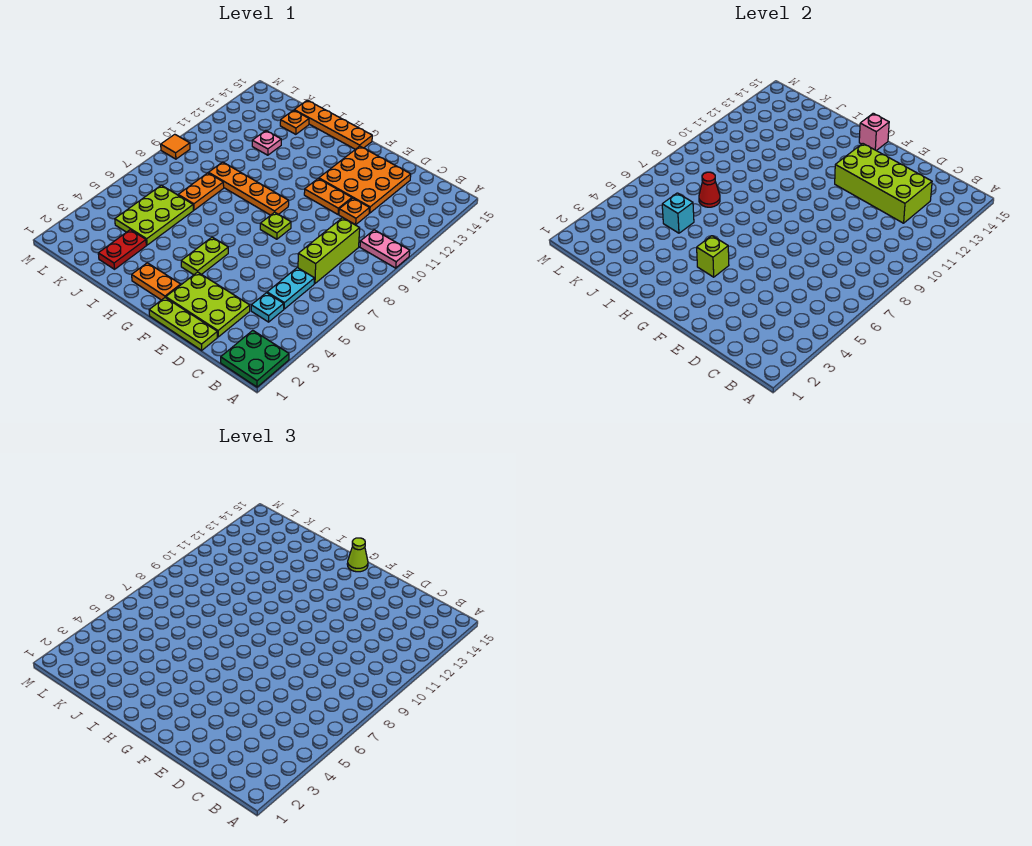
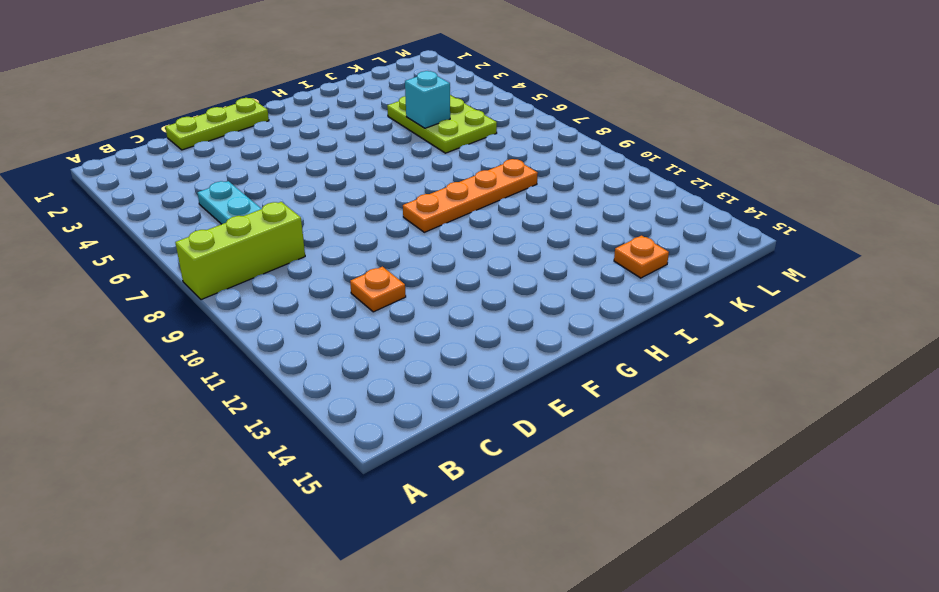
lime brick A8:C8 level 1 -> lime brick C7:C9 level 1
none -> green plate A1:B2 level 1
none -> pink plate A10:B10 level 1
none -> cyan plate C4 level 1

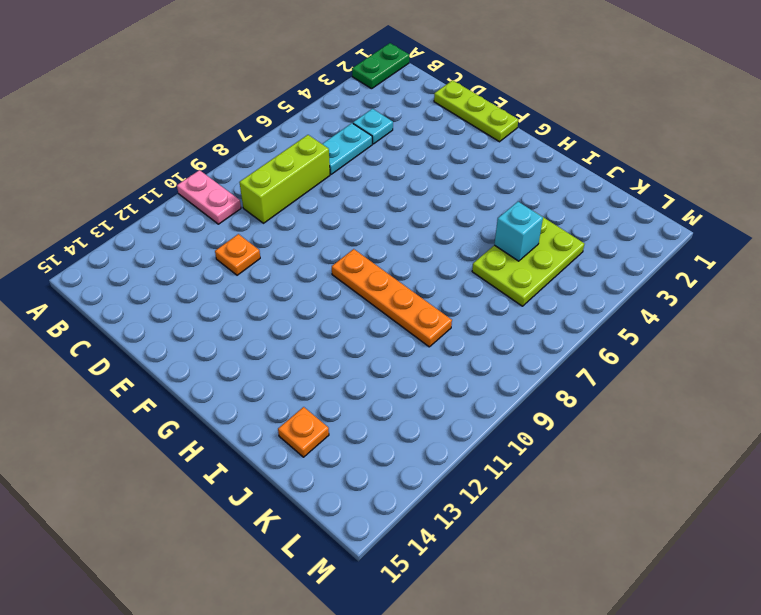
green plate A1:A2 level 1 -> green plate A1:B2 level 1
none -> lime plate D2:F3 level 1
none -> orange plate D12:F14 level 1
none -> orange plate E11:F11 level 1

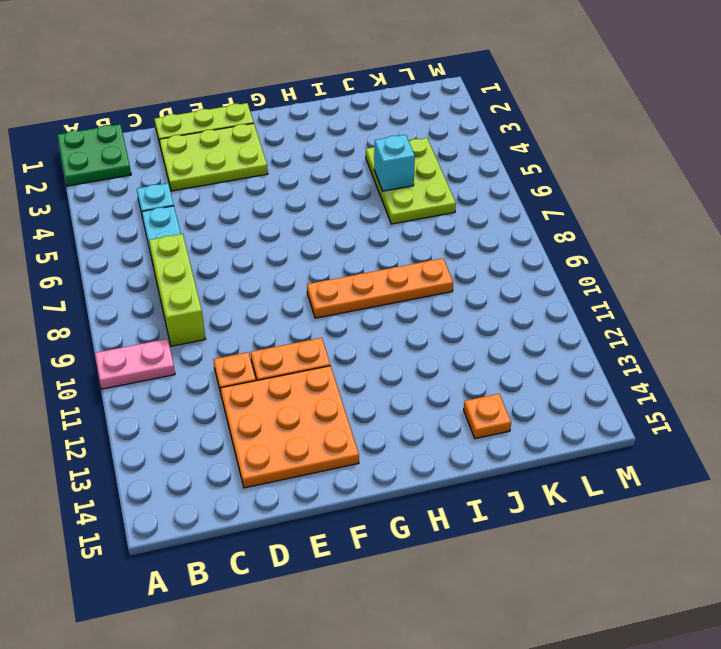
none -> lime plate F8 level 1
none -> orange plate G2:H2 level 1
none -> lime plate G4:G5 level 1

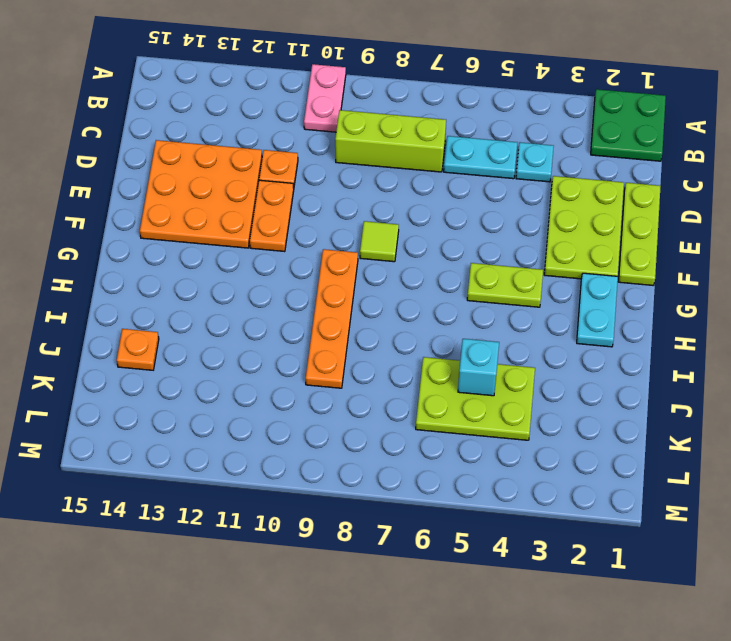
lime tile F8 level 1 -> lime plate F8 level 1
cyan plate G2:H2 level 1 -> orange plate G2:H2 level 1
none -> orange plate G15:J15 level 1
none -> red plate J2:J3 level 1
none -> orange plate J7:J8 level 1

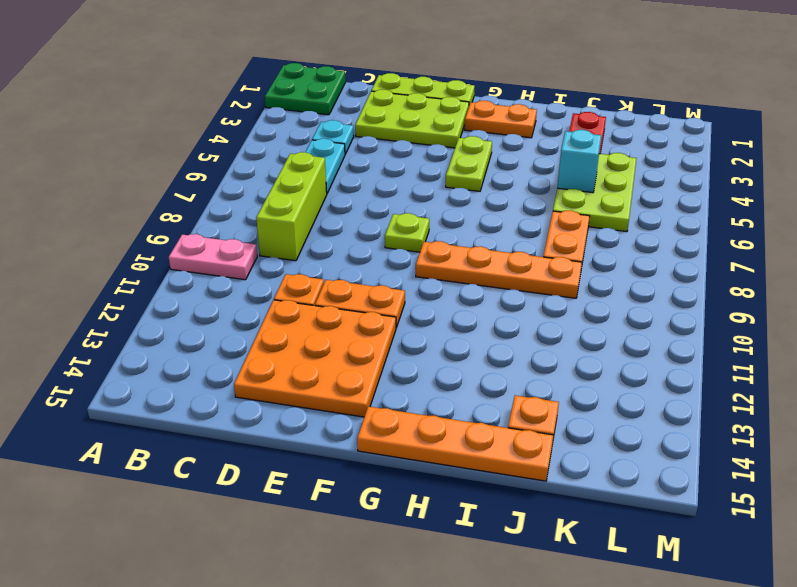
none -> pink plate J12 level 1
none -> orange tile M9 level 1
none -> lime brick C12:F13 level 2

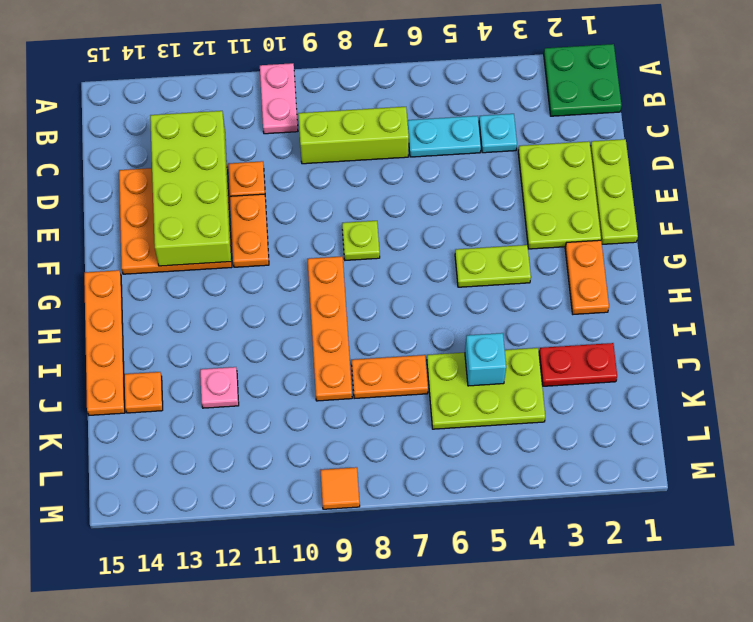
none -> lime brick G4 level 2
none -> pink brick G15 level 2
none -> red cone J7 level 2

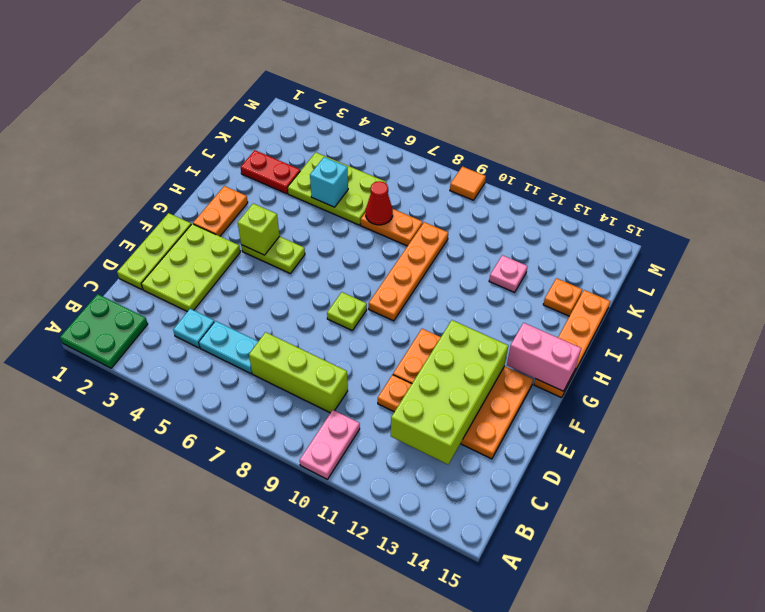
pink brick G14:G15 level 2 -> pink brick G15 level 2
none -> lime cone G15 level 3

